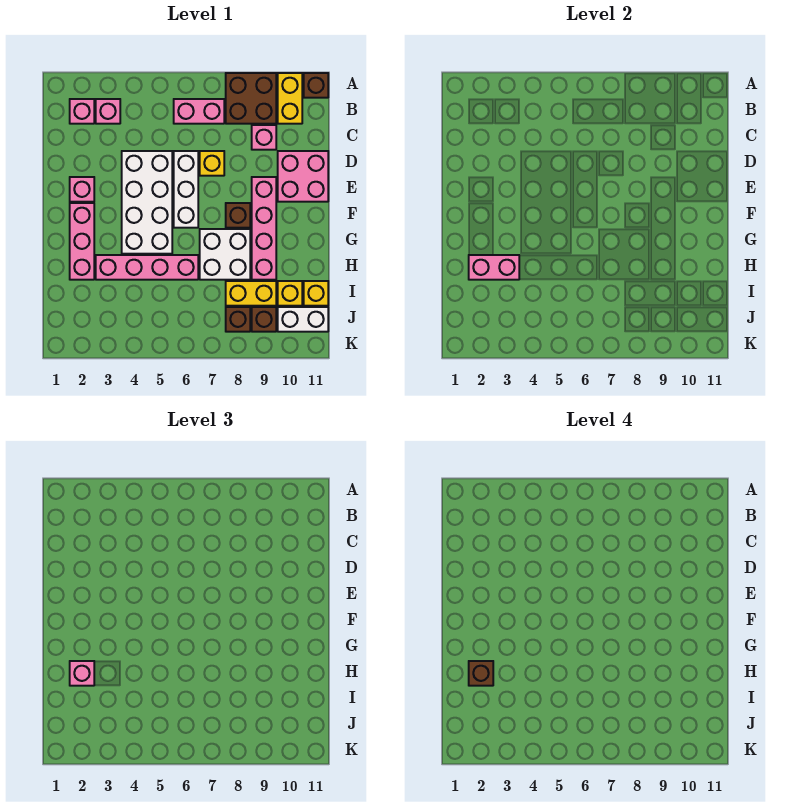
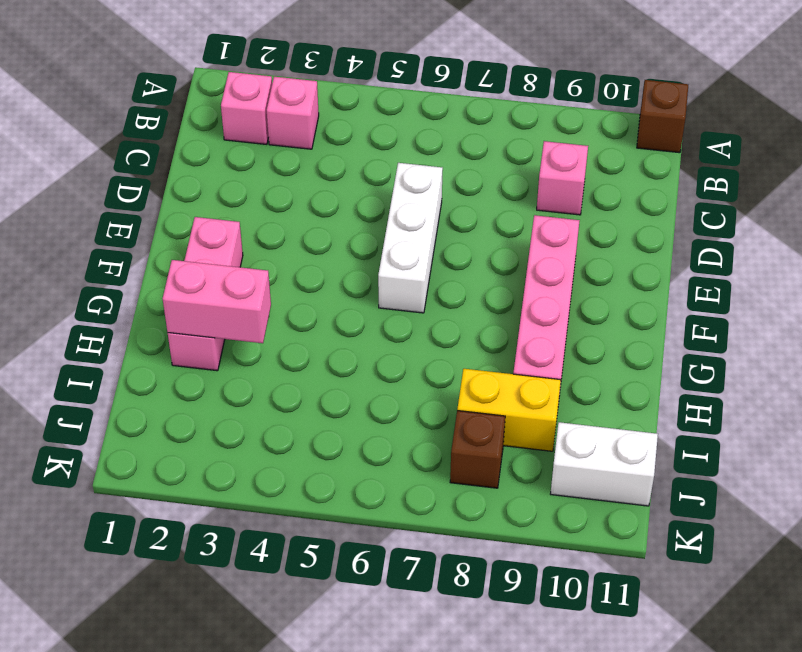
none -> brown brick A8:B9 level 1
none -> yellow brick A10:B10 level 1
none -> pink brick B6:B7 level 1

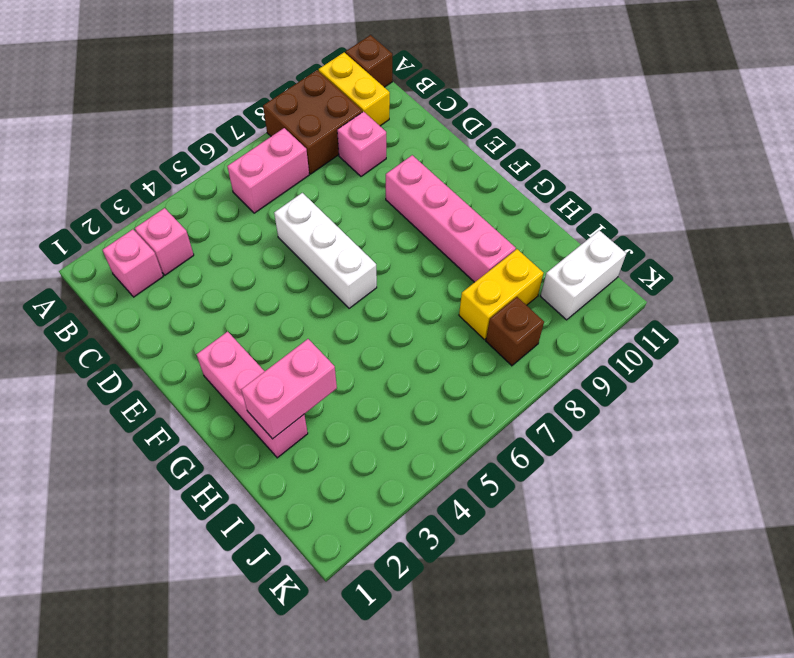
none -> white brick D4:G5 level 1
none -> yellow brick D7 level 1
none -> pink brick D10:E11 level 1

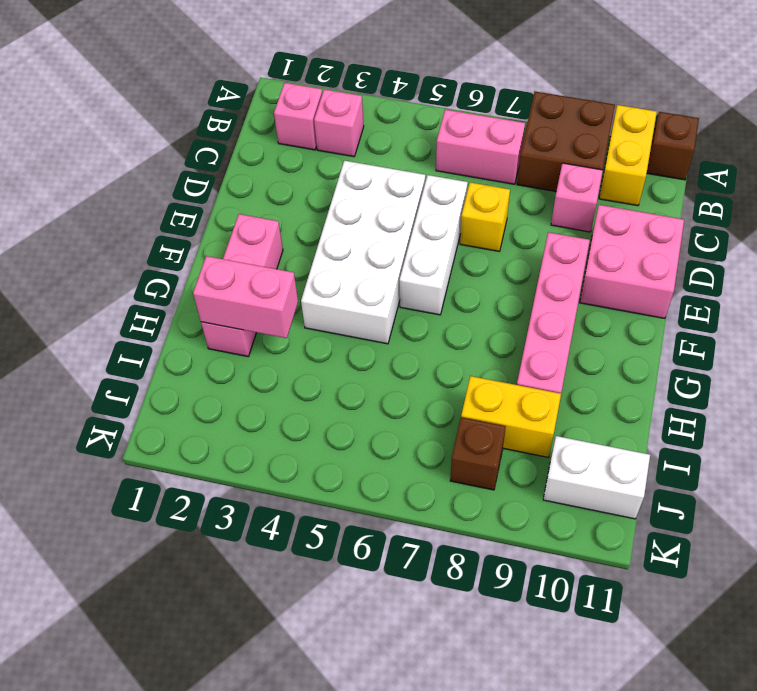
none -> pink brick E2 level 1
none -> brown brick F8 level 1
none -> white brick G7:H8 level 1

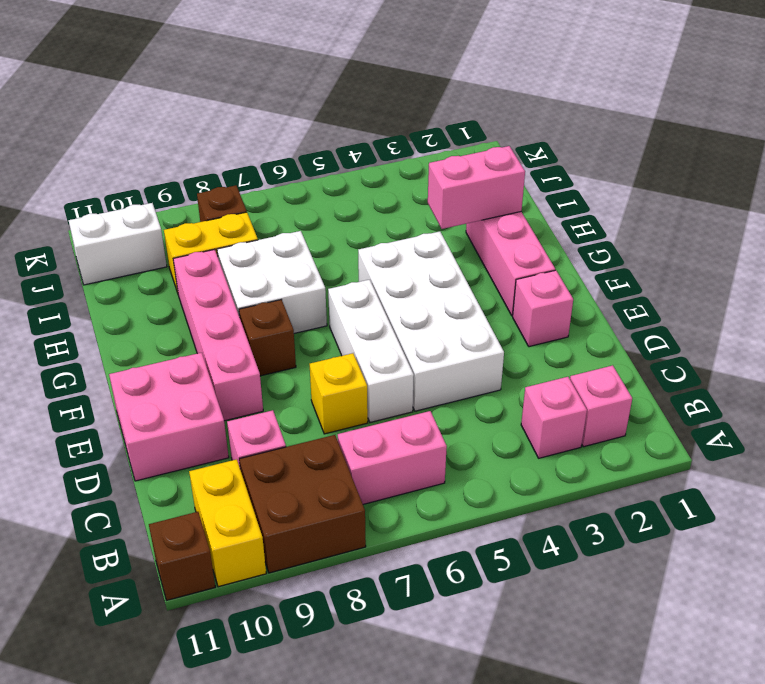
none -> pink brick H3:H6 level 1
none -> yellow brick I10 level 1
none -> yellow brick I11 level 1

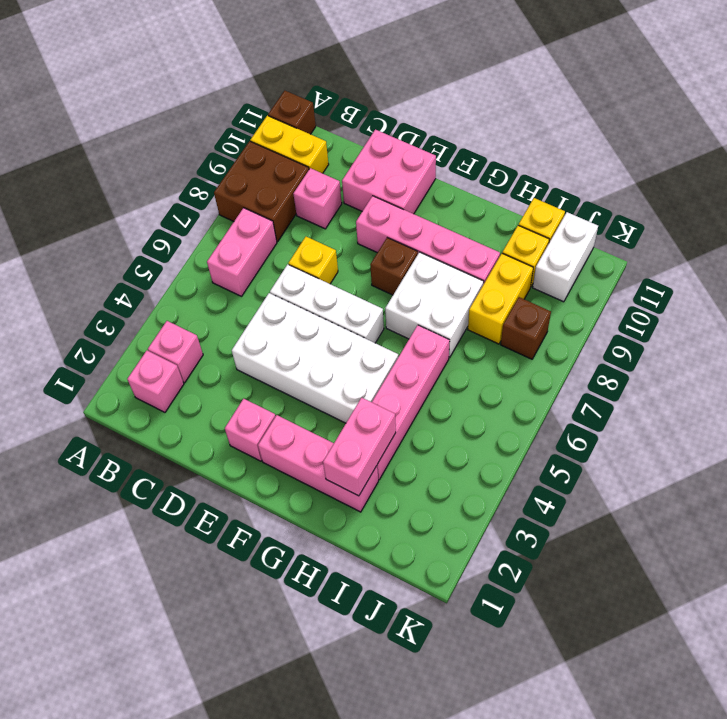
none -> brown brick J9 level 1
none -> pink brick H2 level 3
none -> brown brick H2 level 4

